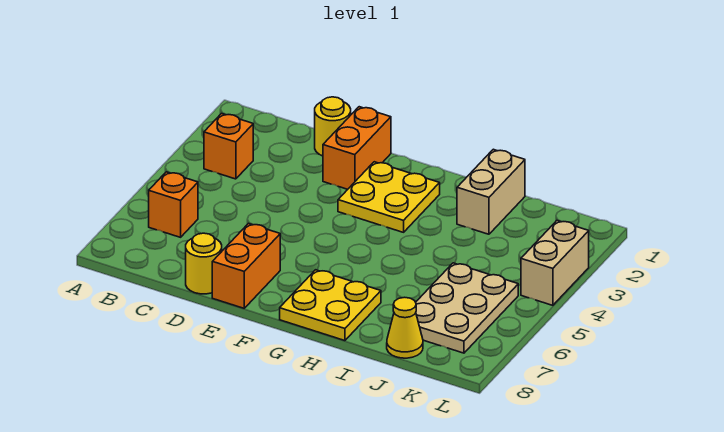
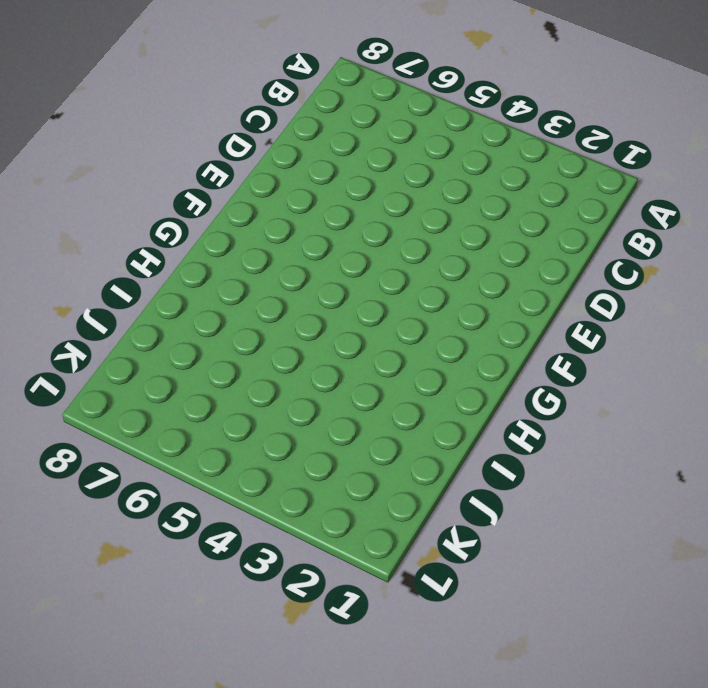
none -> orange brick B3 level 1
none -> orange brick B6 level 1
none -> yellow round brick D1 level 1

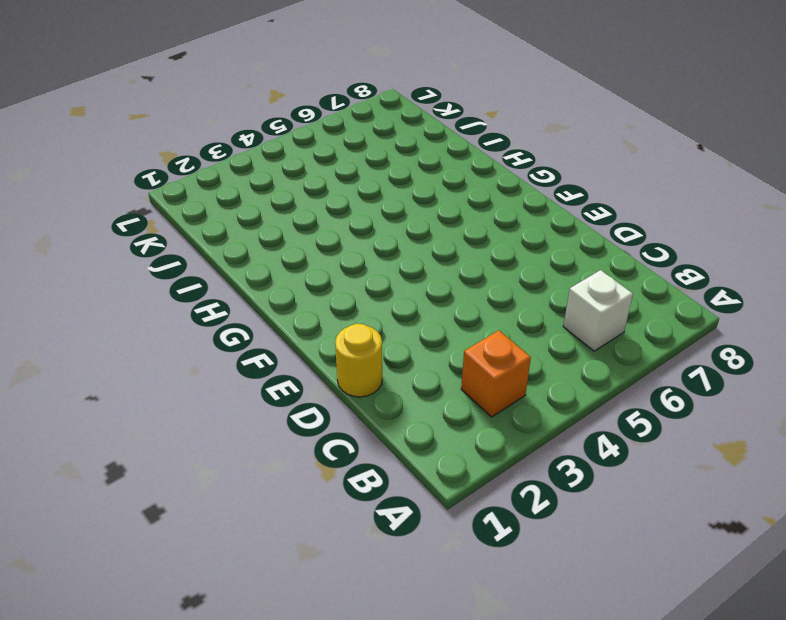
white brick B6 level 1 -> orange brick B6 level 1
none -> yellow round brick D8 level 1
none -> orange brick E1:E2 level 1
none -> orange brick E7:E8 level 1

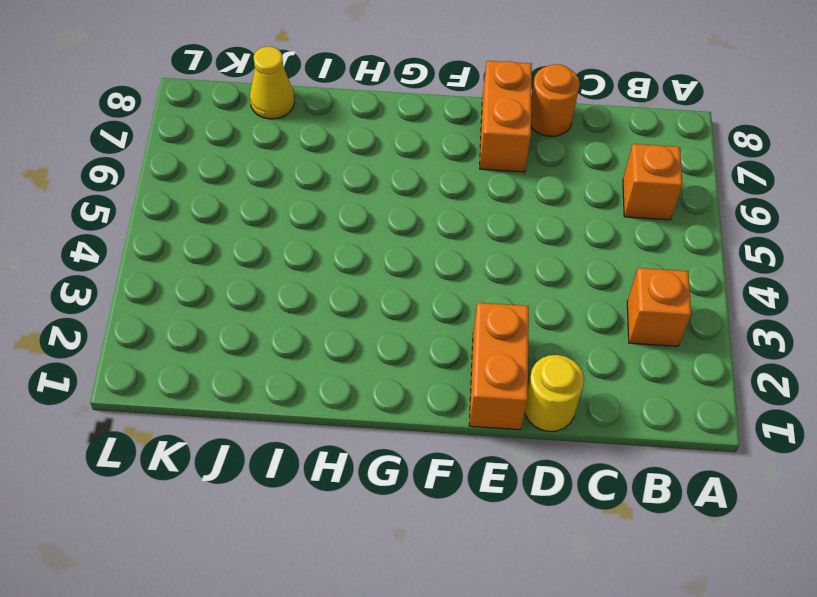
orange round brick D8 level 1 -> yellow round brick D8 level 1
none -> yellow plate F2:G3 level 1
none -> yellow plate G7:H8 level 1
none -> tan brick I1:I2 level 1

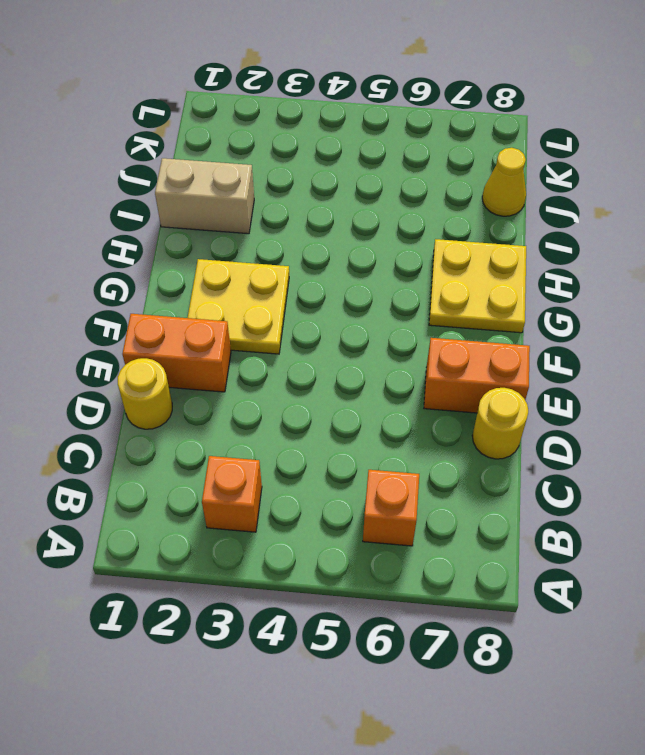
none -> tan plate J5:K7 level 1
none -> tan brick L3:L4 level 1

